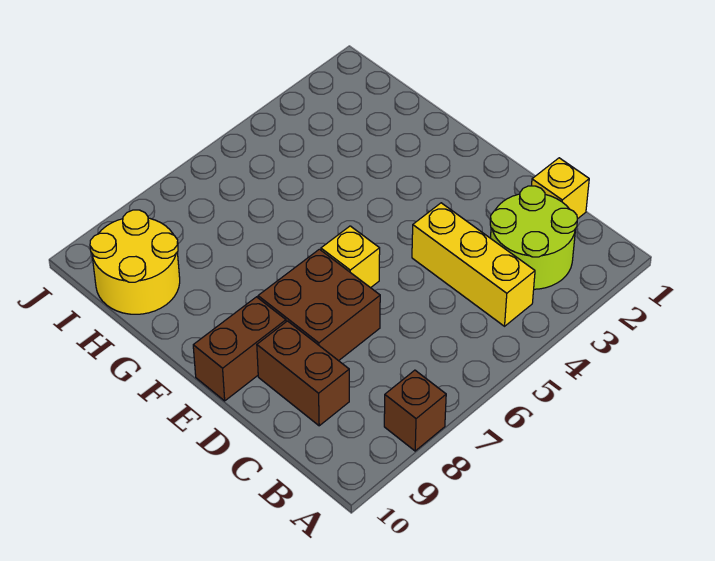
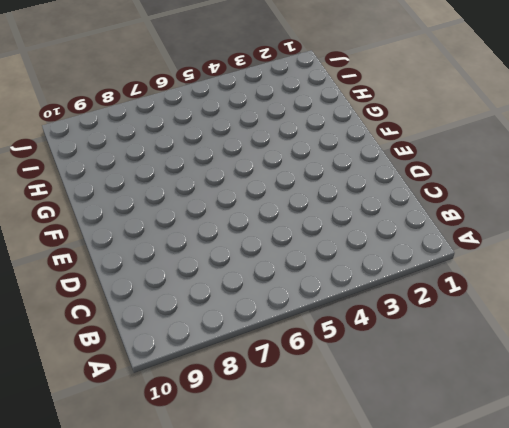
none -> brown brick A8 level 1
none -> lime round brick B2:C3 level 1

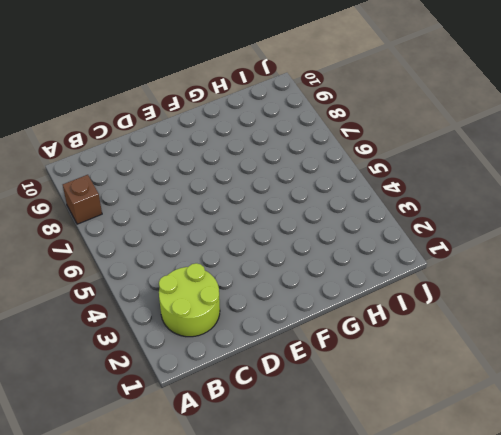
none -> yellow brick B4:D4 level 1
none -> yellow brick C1 level 1

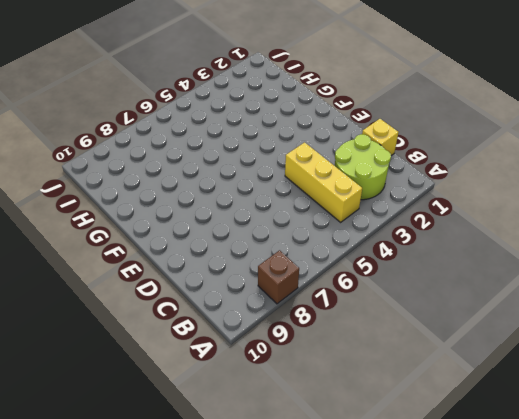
none -> brown brick C9:D9 level 1
none -> brown brick D7:E8 level 1

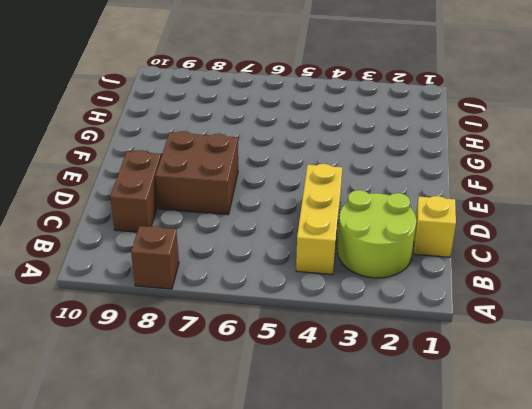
none -> yellow brick E6 level 1
none -> brown brick E9:E10 level 1

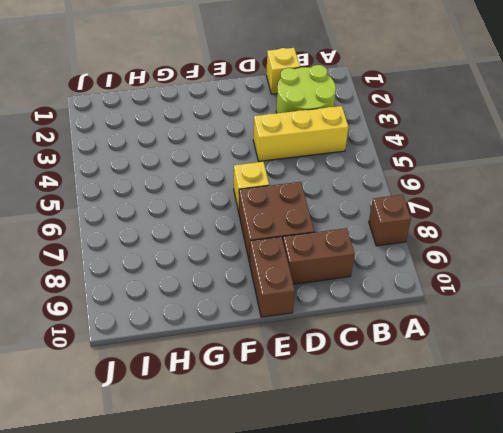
none -> yellow round brick H9:I10 level 1

